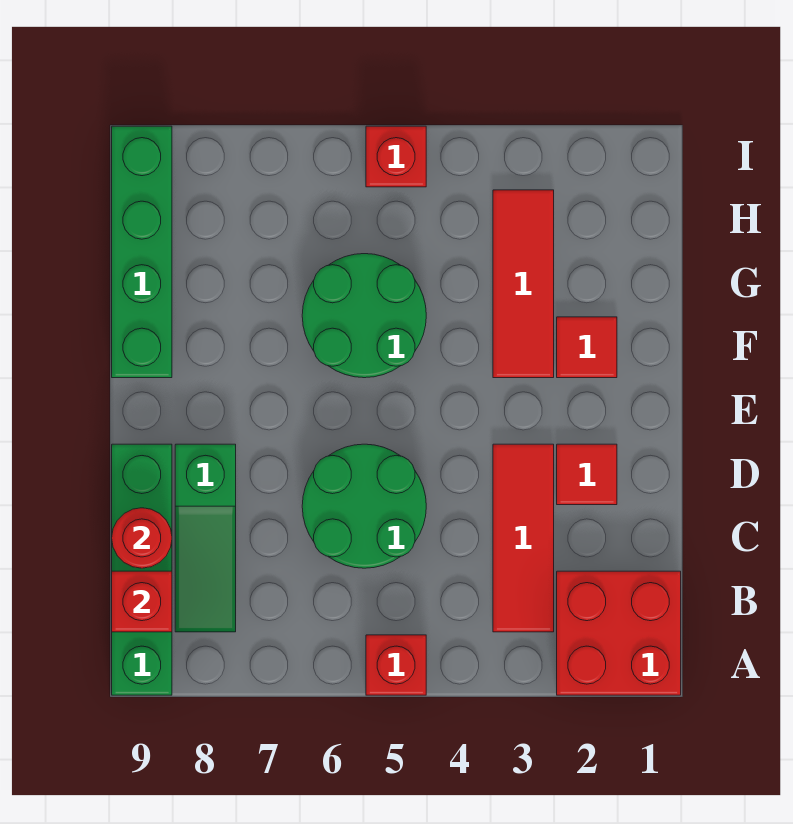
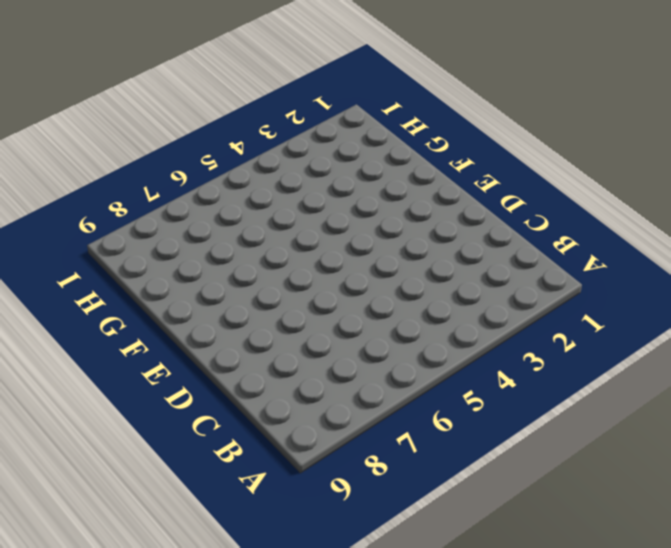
none -> red brick A1:B2 level 1
none -> red brick A5 level 1
none -> green brick A9:D9 level 1

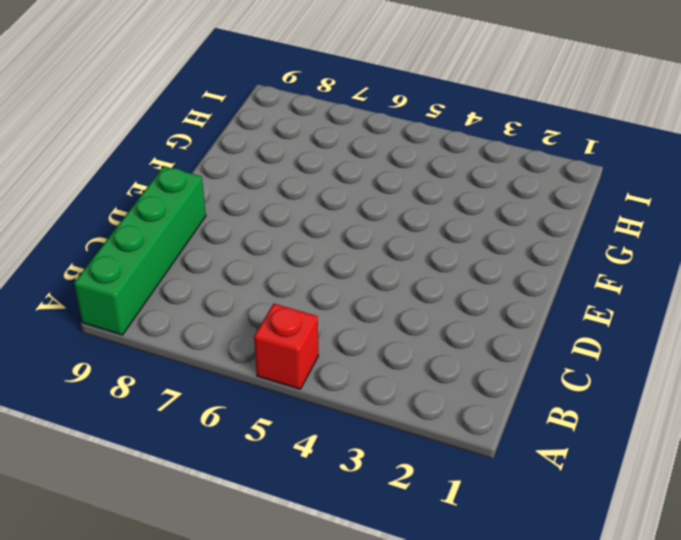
none -> red brick A1:B2 level 1
none -> red tile B3:D3 level 1
none -> green slope B8:D8 level 1 top D

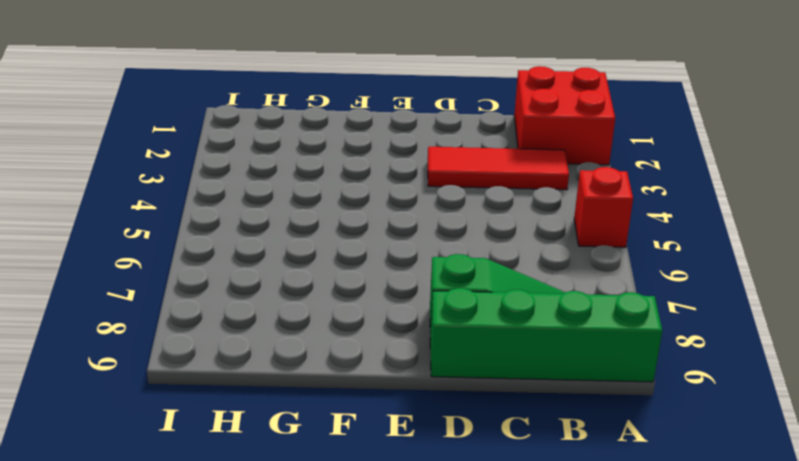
none -> green round brick C5:D6 level 1
none -> red tile D2 level 1
none -> red tile F2 level 1

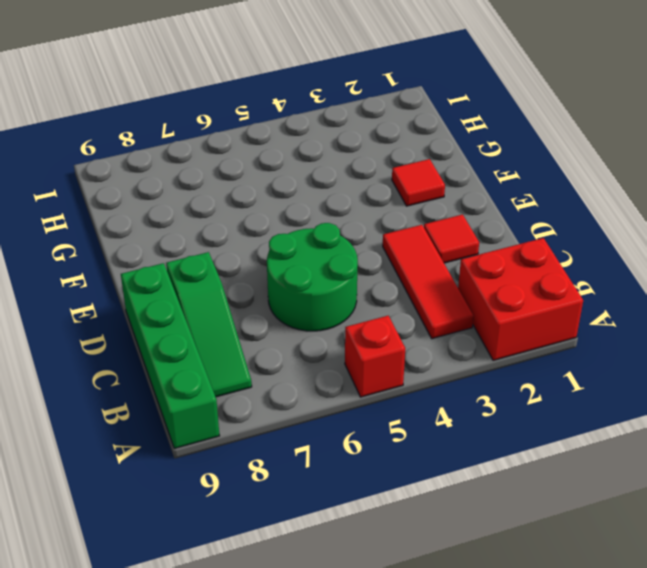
none -> red tile F3:H3 level 1
none -> green round brick F5:G6 level 1
none -> green brick F9:I9 level 1

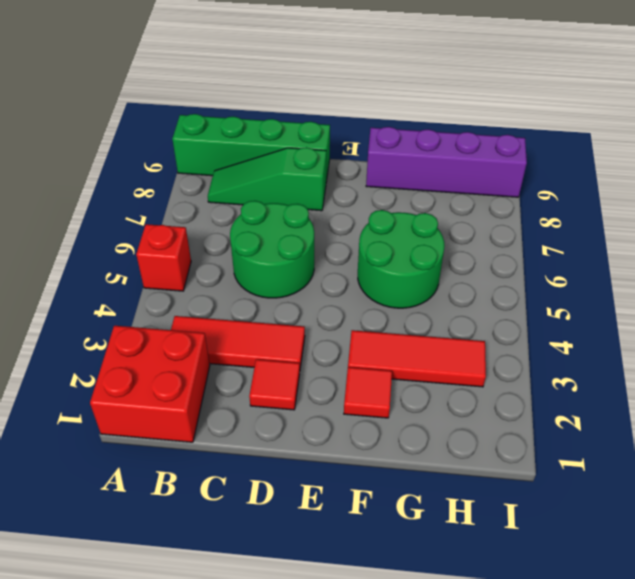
purple brick F9:I9 level 1 -> green brick F9:I9 level 1
none -> red brick I5 level 1
none -> red brick B9 level 2
none -> red round brick C9 level 2

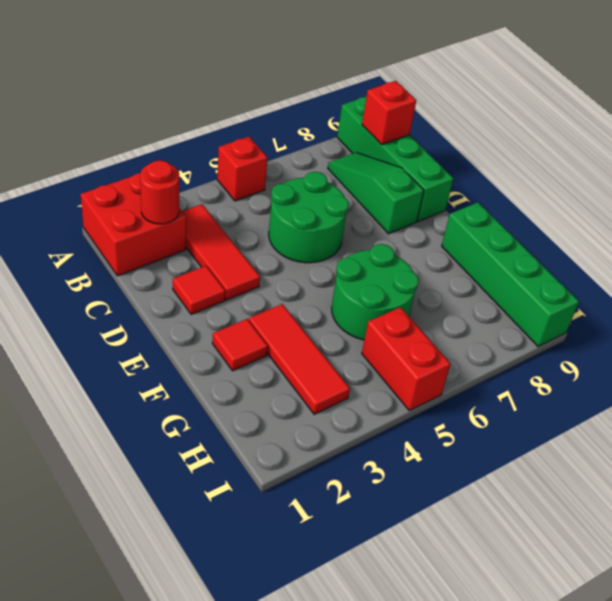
red round brick B2 level 2 -> red round brick C9 level 2
red brick H5:I5 level 1 -> red brick I5 level 1

